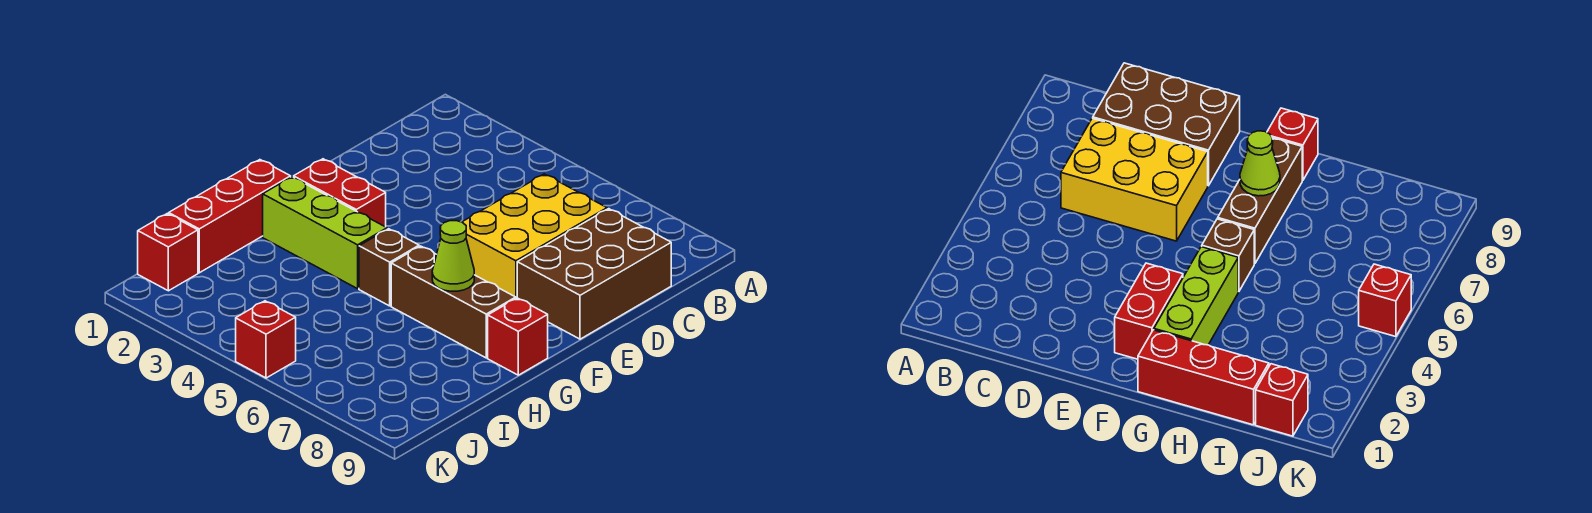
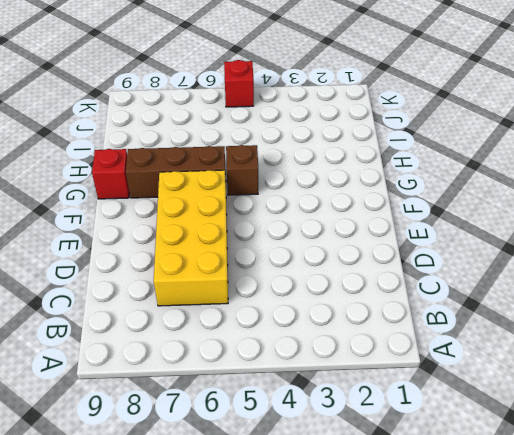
yellow brick C6:F7 level 1 -> yellow brick C6:E7 level 1
none -> brown brick C8:E9 level 1
none -> red brick F2:F3 level 1

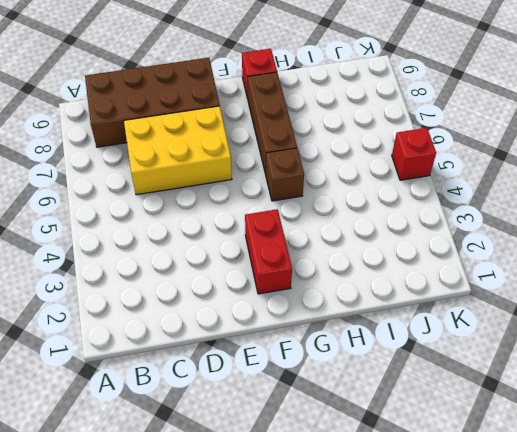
brown brick B8:E9 level 1 -> brown brick C8:E9 level 1
none -> red brick G1:I1 level 1
none -> lime brick G2:G4 level 1

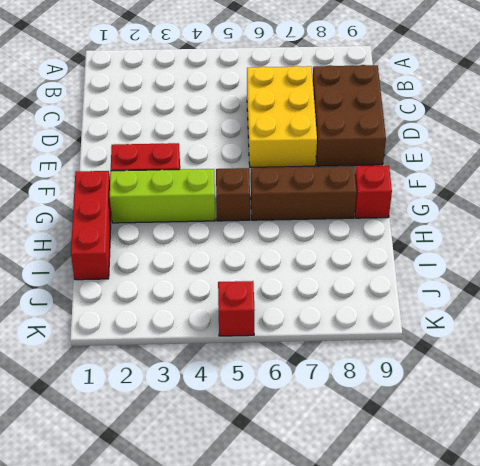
none -> red brick J1 level 1
none -> lime cone G7 level 2

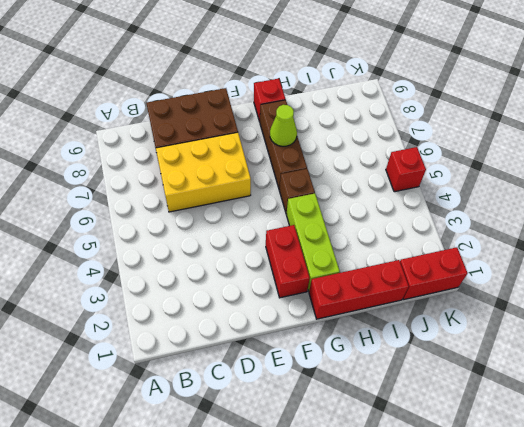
red brick J1:K1 level 1 -> red brick J1 level 1

